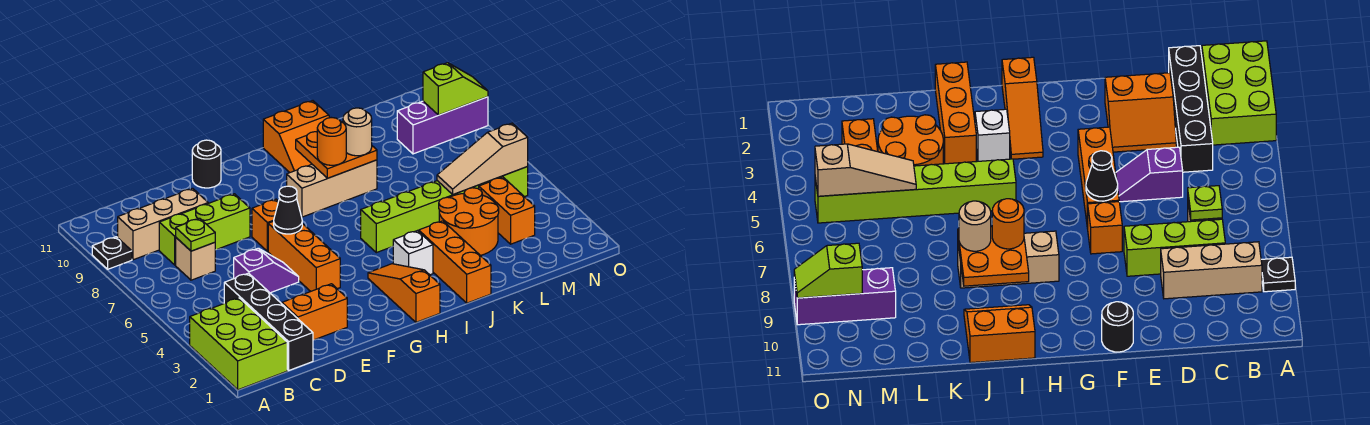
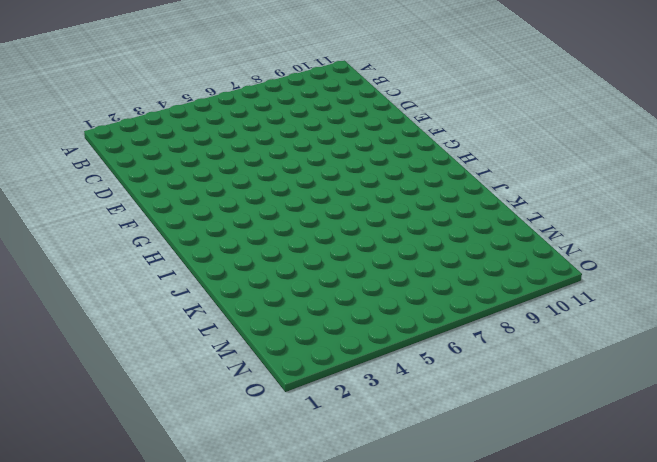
none -> lime brick A1:B3 level 1
none -> black plate A9 level 1
none -> tan brick B9:D9 level 1

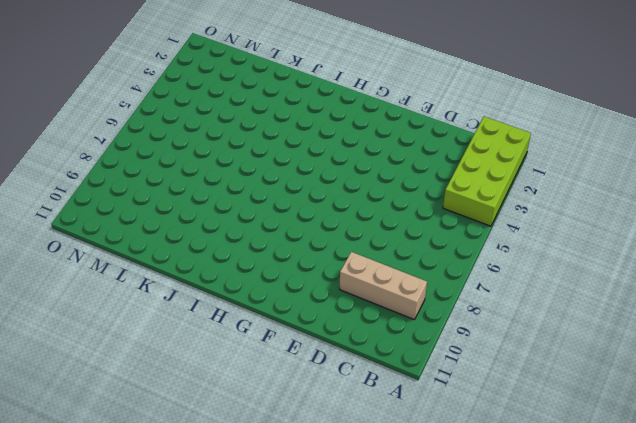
lime brick A1:B4 level 1 -> lime brick A1:B3 level 1
none -> black plate A9 level 1
none -> black brick C1:C4 level 1
none -> tan brick C7 level 1

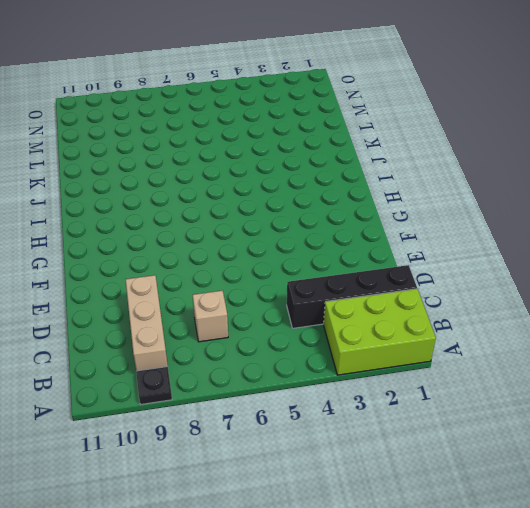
none -> lime brick C8:E8 level 1
none -> orange slope D2:E3 level 1 top 2
none -> purple slope D5:E5 level 1 top D

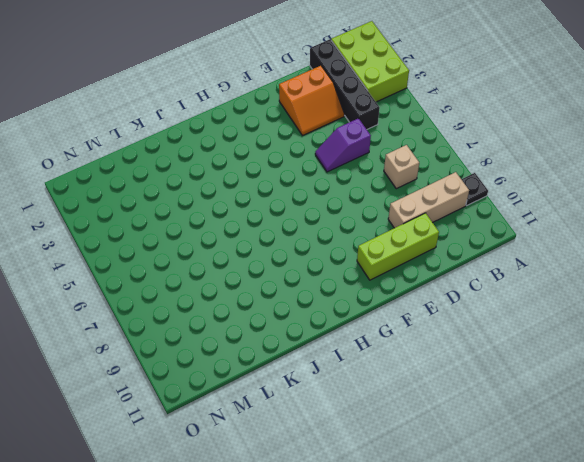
lime brick D10:F10 level 1 -> lime brick C8:E8 level 1
none -> orange brick F4:F6 level 1
none -> orange brick F7 level 1
none -> black round brick F11 level 1

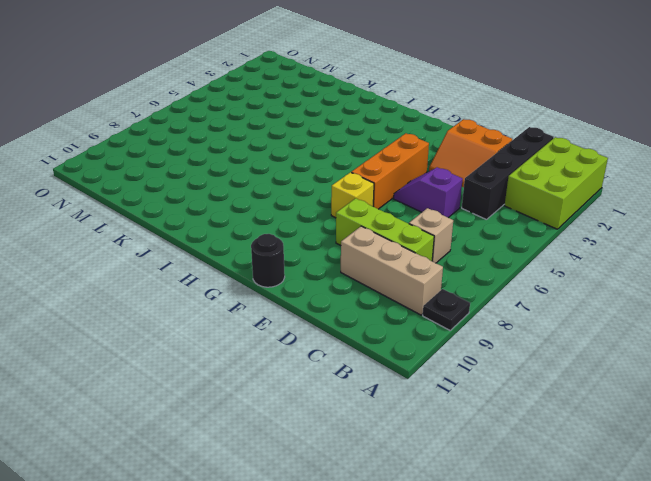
yellow brick F7 level 1 -> orange brick F7 level 1
none -> orange slope H1:H3 level 1 top 1
none -> tan brick H8:J8 level 1
none -> white brick I3 level 1

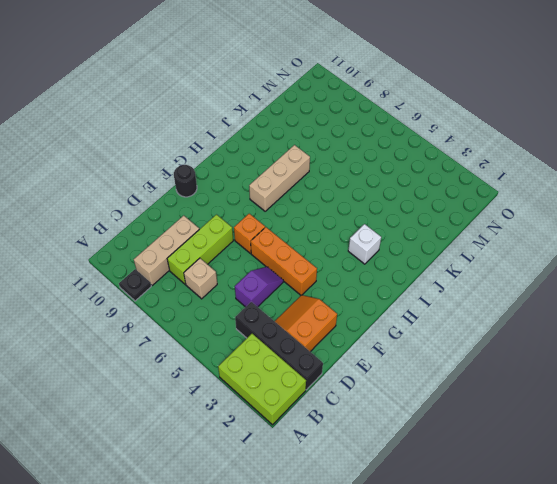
none -> orange slope H1:H3 level 1 top 1
none -> lime brick I5:N5 level 1
none -> orange slope I10:J11 level 1 top 11

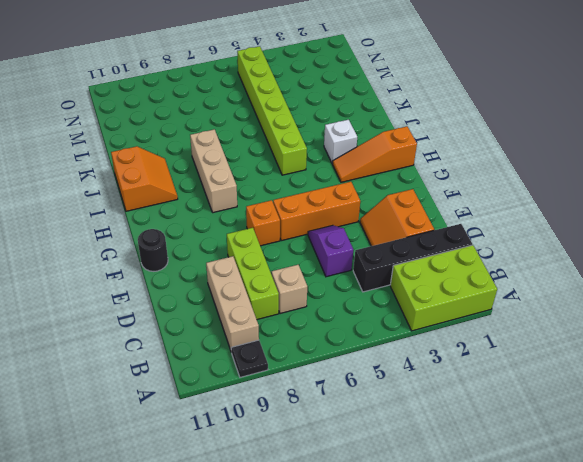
none -> orange brick J1:J3 level 1
none -> orange round brick K3:L4 level 1
none -> orange brick M3:M4 level 1

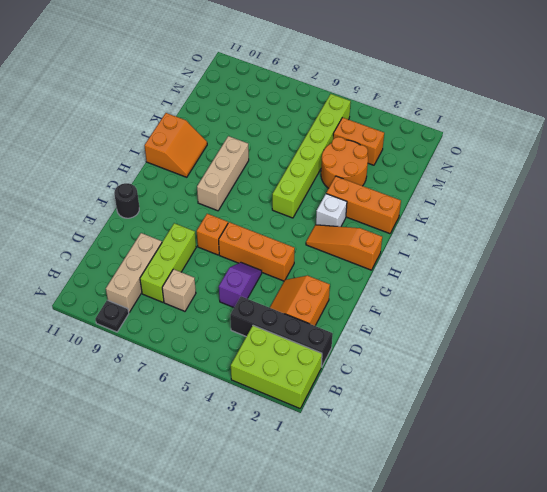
none -> purple brick M9:O9 level 1
none -> lime plate C7 level 2
none -> black cone F6 level 2

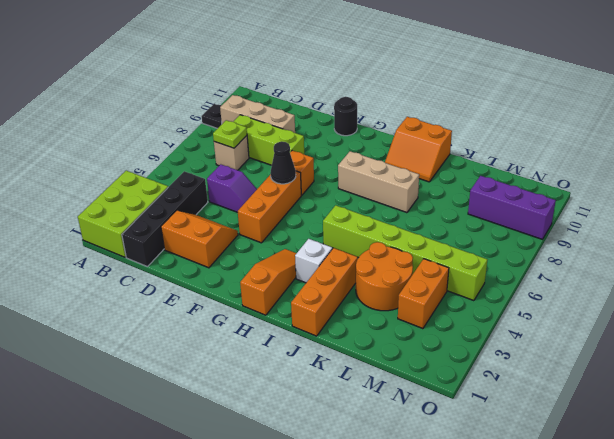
none -> orange plate I8:J9 level 2
none -> tan slope L5:N5 level 2 top N
none -> lime slope N9:O9 level 2 top N

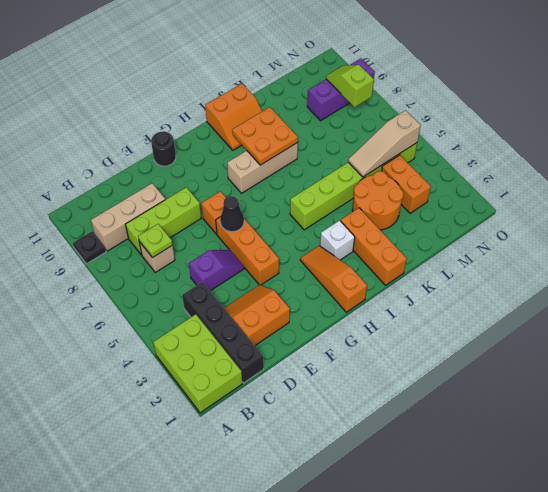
lime slope N8:N9 level 2 top 8 -> lime slope N9:O9 level 2 top N
none -> orange round brick I8 level 3
none -> tan round brick J8 level 3

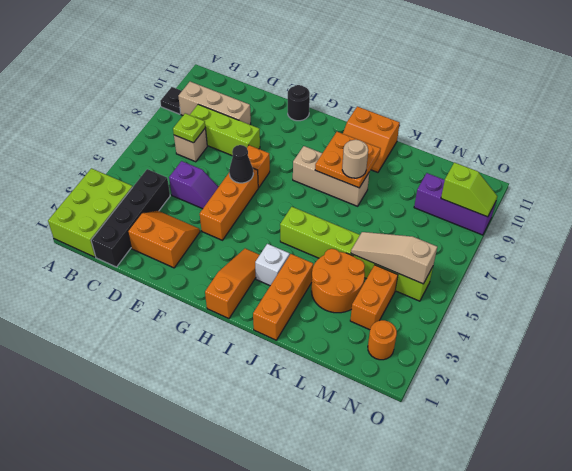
orange round brick N2 level 1 -> orange round brick I8 level 3

